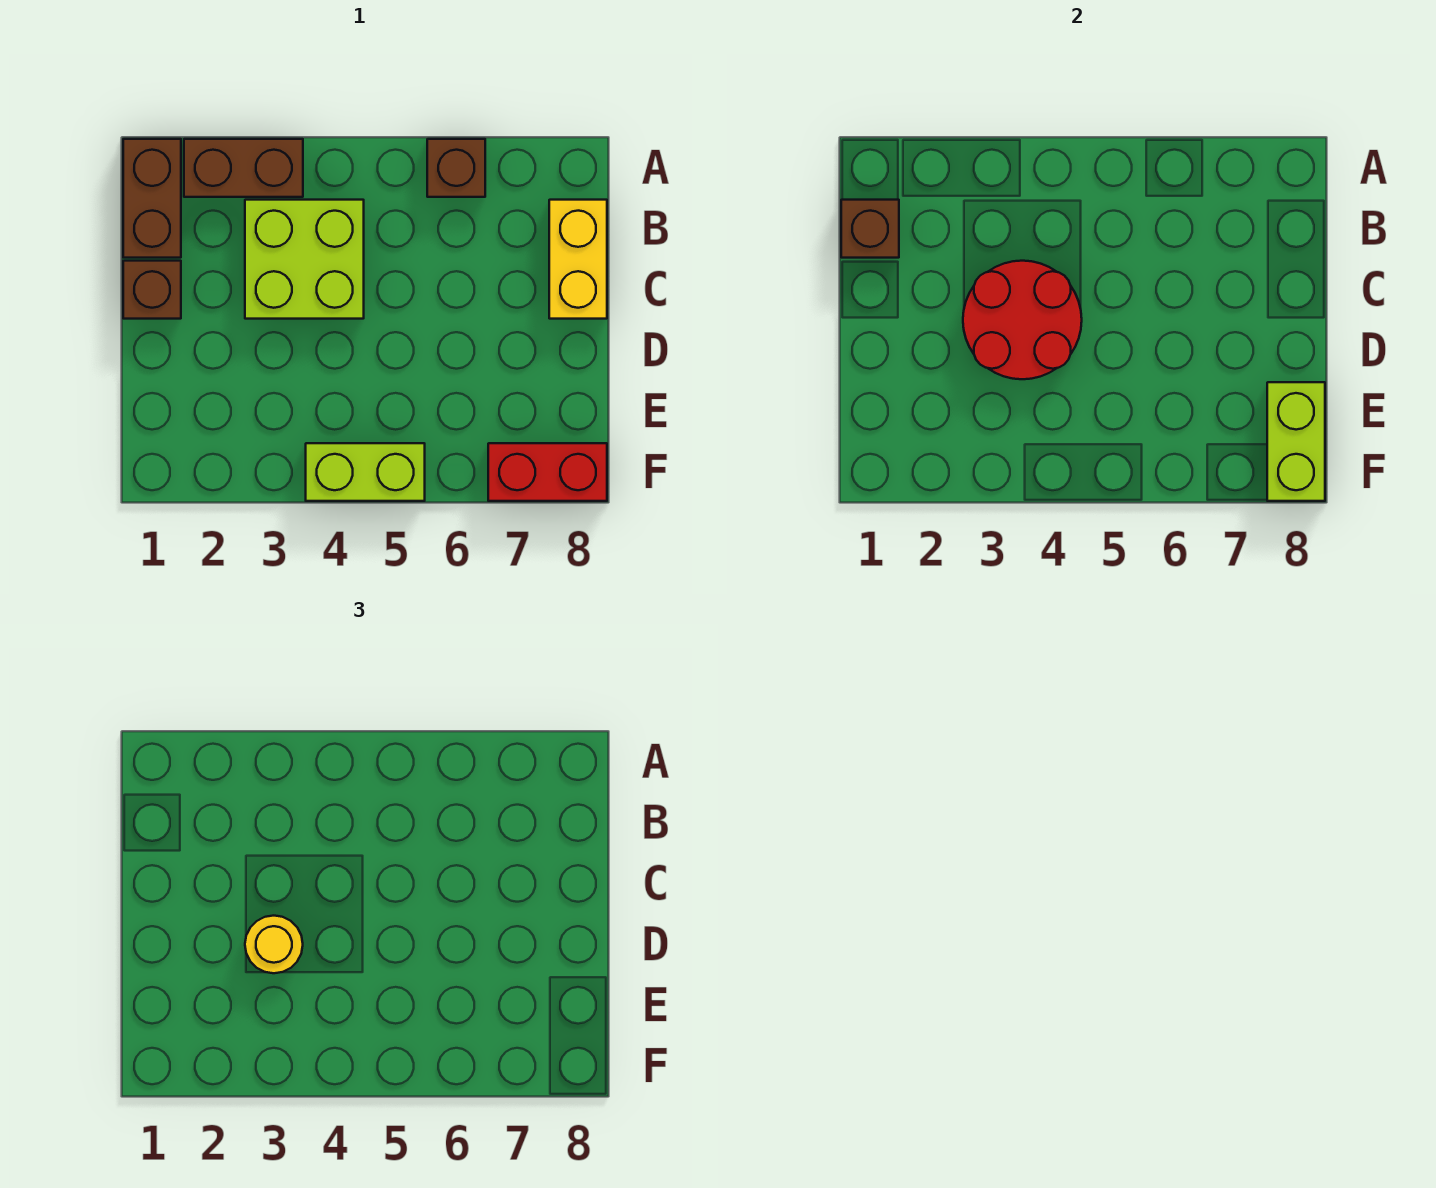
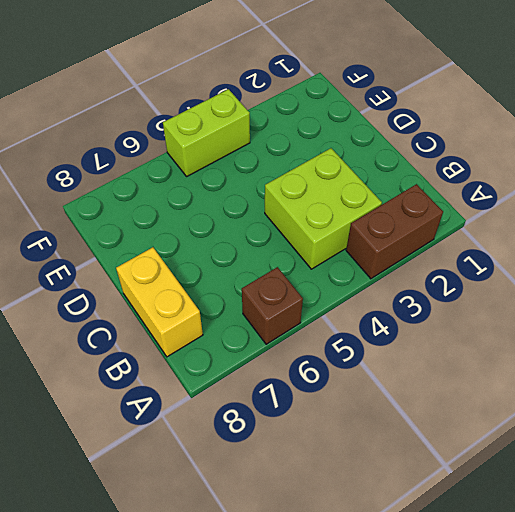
none -> brown brick A1:B1 level 1
none -> brown brick C1 level 1
none -> red brick F7:F8 level 1

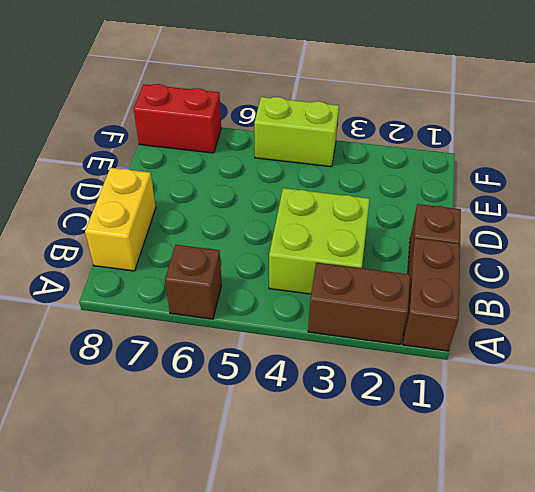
none -> brown brick B1 level 2
none -> red round brick C3:D4 level 2
none -> lime brick E8:F8 level 2

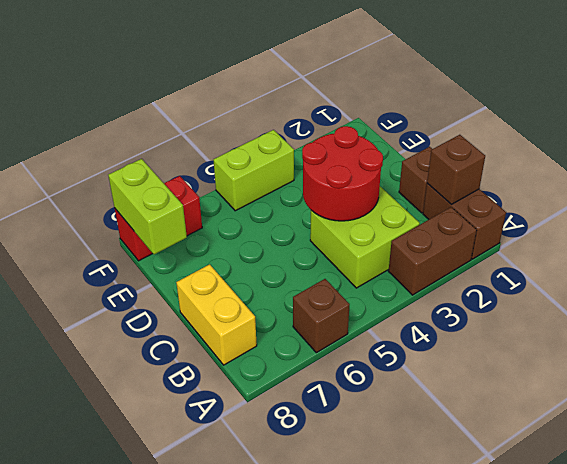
none -> yellow round brick D3 level 3

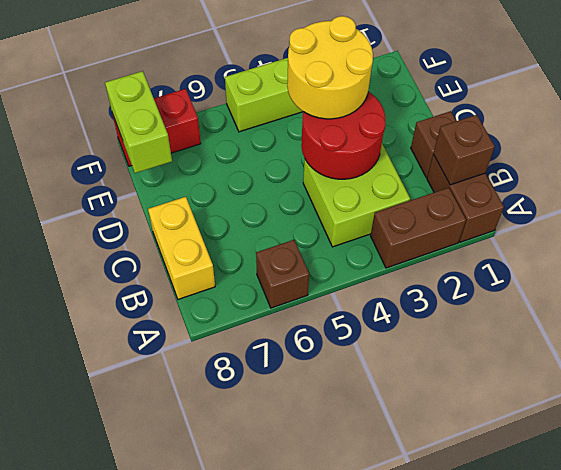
yellow round brick D3:E4 level 3 -> yellow round brick D3 level 3

